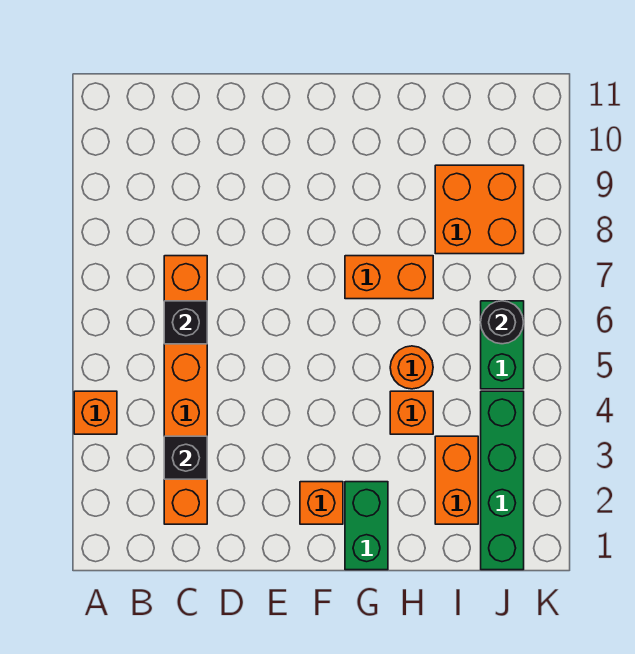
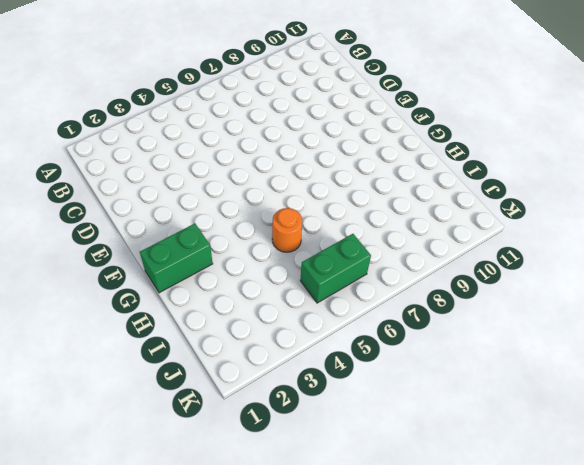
none -> orange brick A4 level 1
none -> orange brick C2:C7 level 1
none -> orange brick F2 level 1

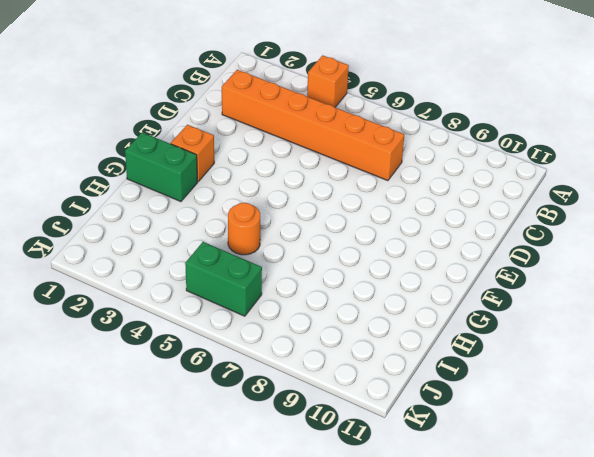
none -> orange brick G7:H7 level 1
none -> orange brick H4 level 1
none -> orange brick I2:I3 level 1

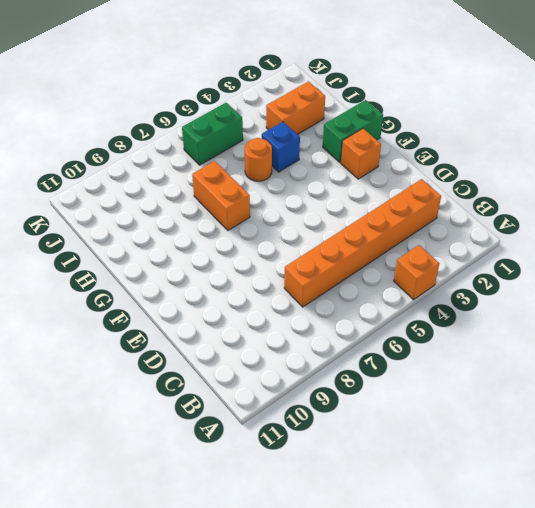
blue brick H4 level 1 -> orange brick H4 level 1
none -> orange brick I8:J9 level 1
none -> green brick J1:J4 level 1
none -> black brick C3 level 2

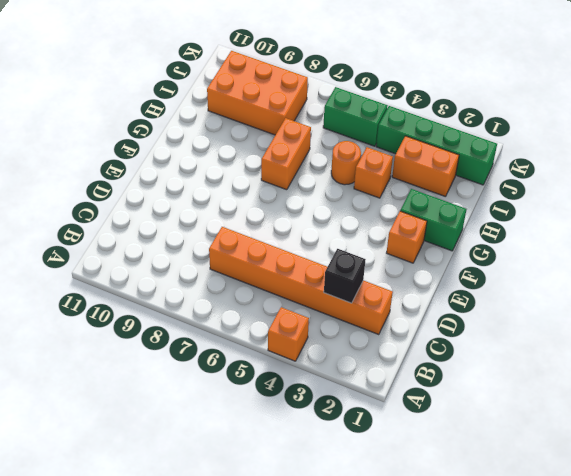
orange brick I8:J10 level 1 -> orange brick I8:J9 level 1
none -> black brick C6 level 2
none -> black round brick J6 level 2

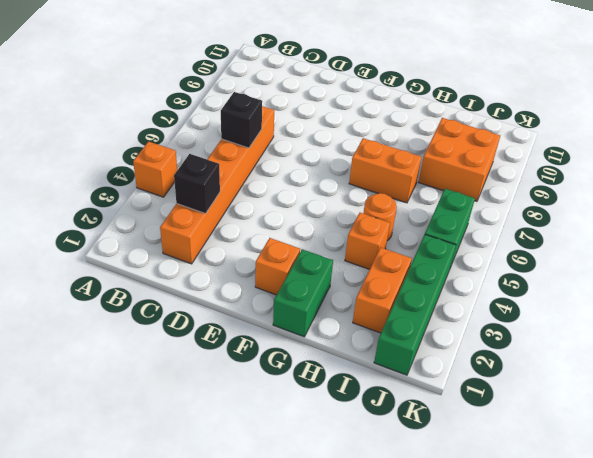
none -> black round brick J6 level 2

